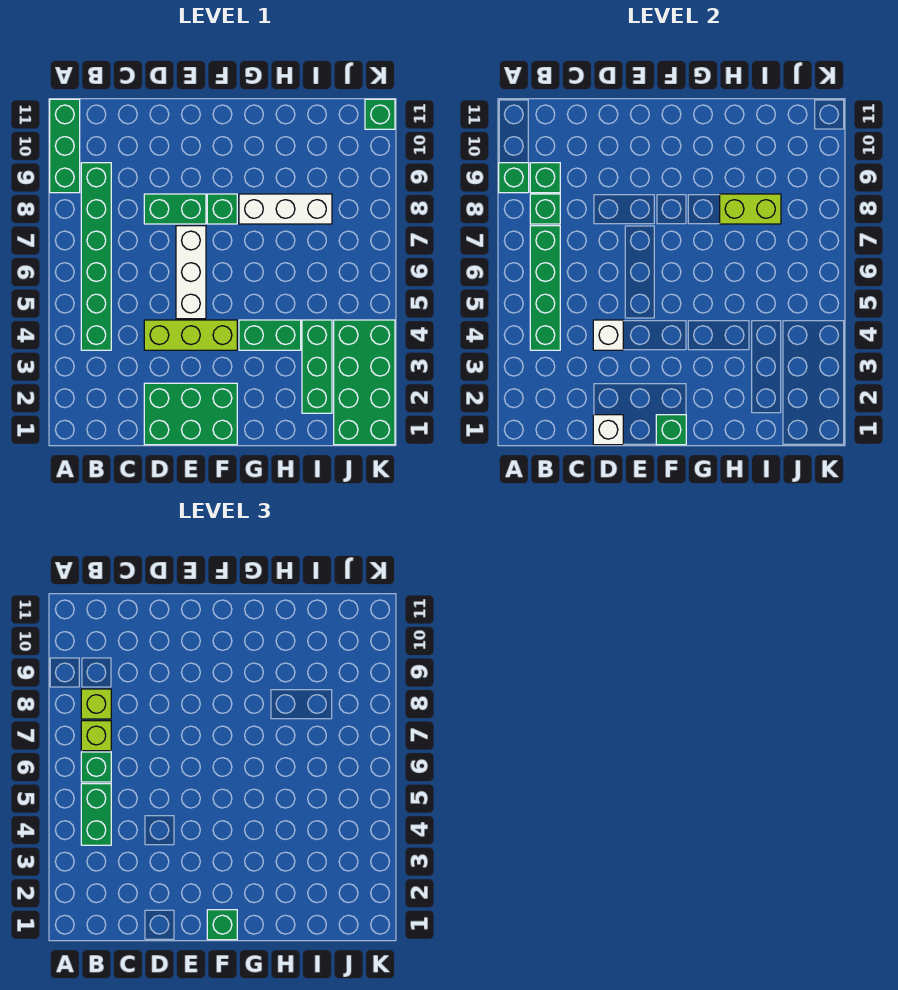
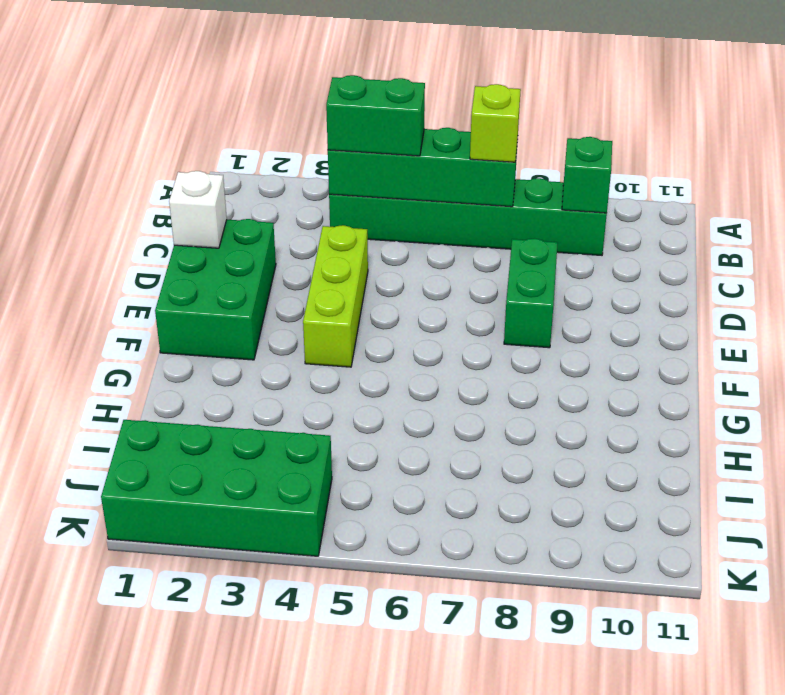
none -> green brick A9:A11 level 1
none -> white brick E5:E7 level 1
none -> green brick F8 level 1

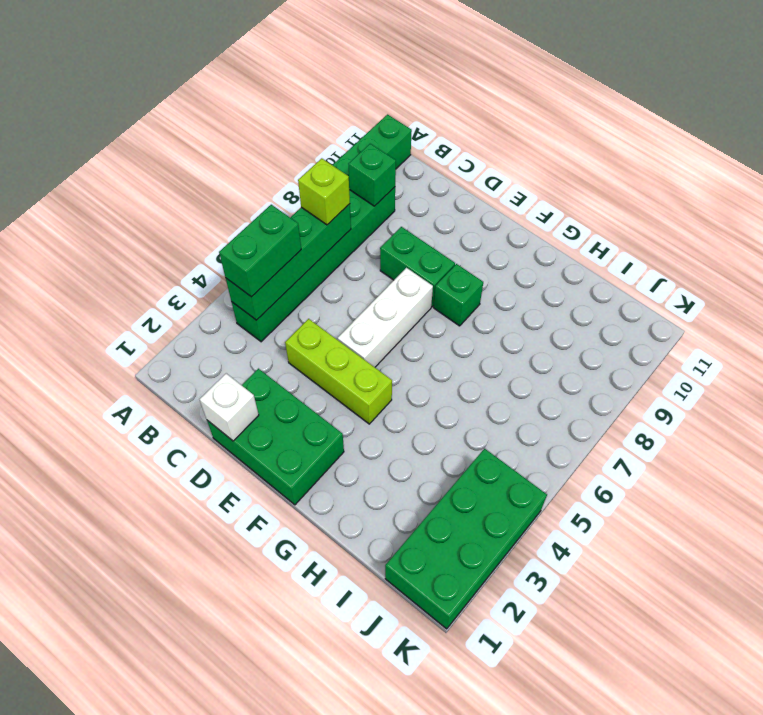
none -> green brick G4:H4 level 1
none -> white brick G8:I8 level 1
none -> green brick I2:I4 level 1

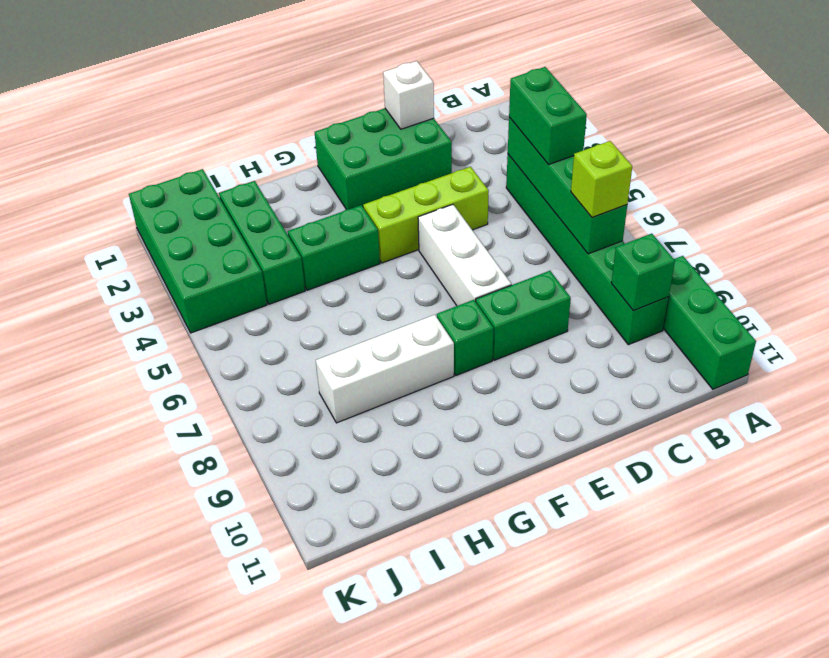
none -> green brick K11 level 1
none -> green brick A9 level 2
none -> green brick B8 level 2

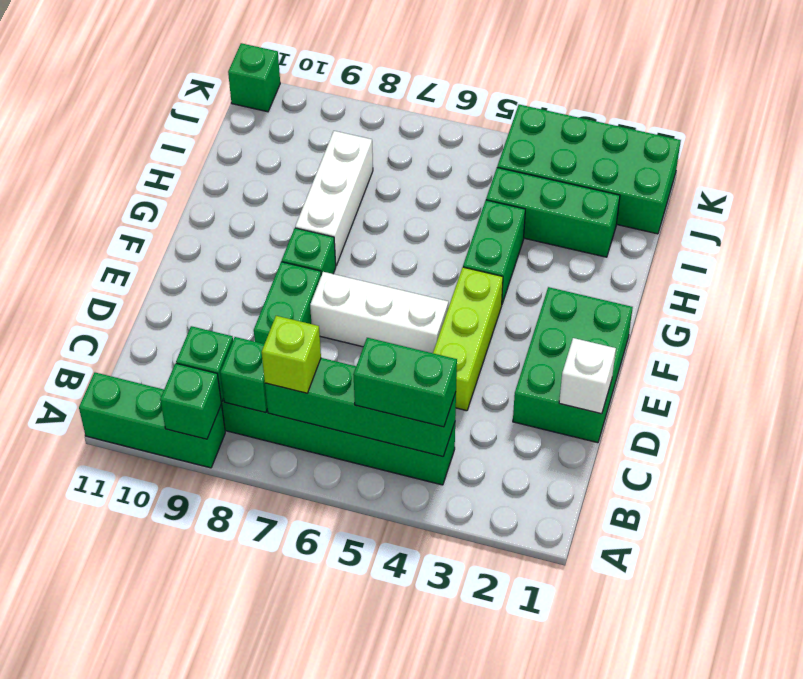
none -> white brick D4 level 2
none -> green brick F1 level 2
none -> lime brick H8:I8 level 2

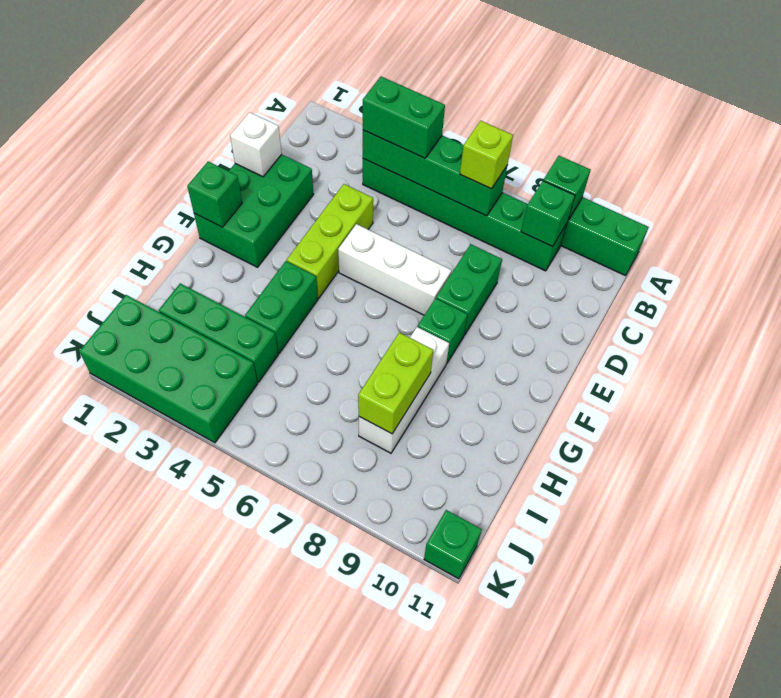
none -> green brick B8 level 2
none -> white brick D4 level 2
none -> green brick B6 level 3

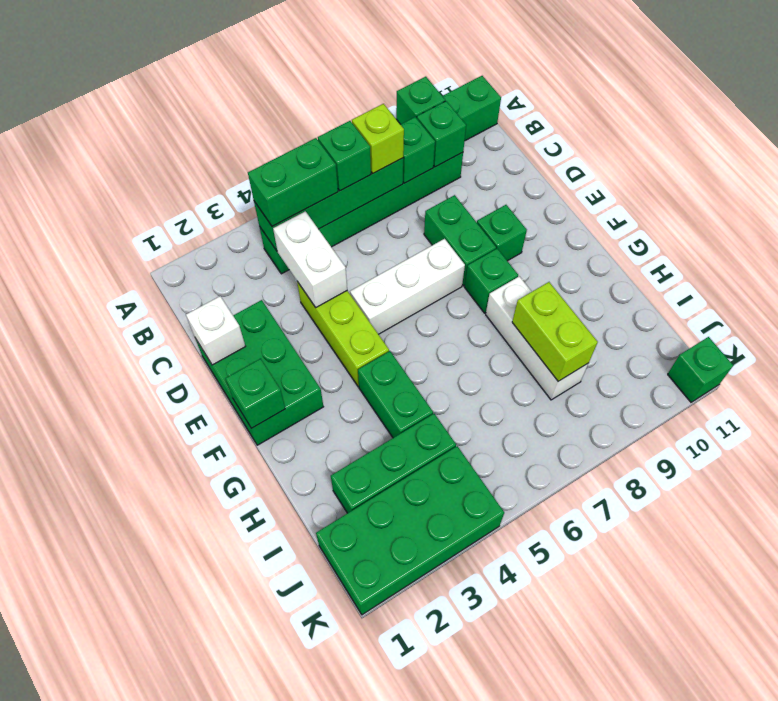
white brick C4:D4 level 2 -> white brick D4 level 2
green brick E9 level 1 -> green brick F1 level 3
none -> lime brick B8 level 3

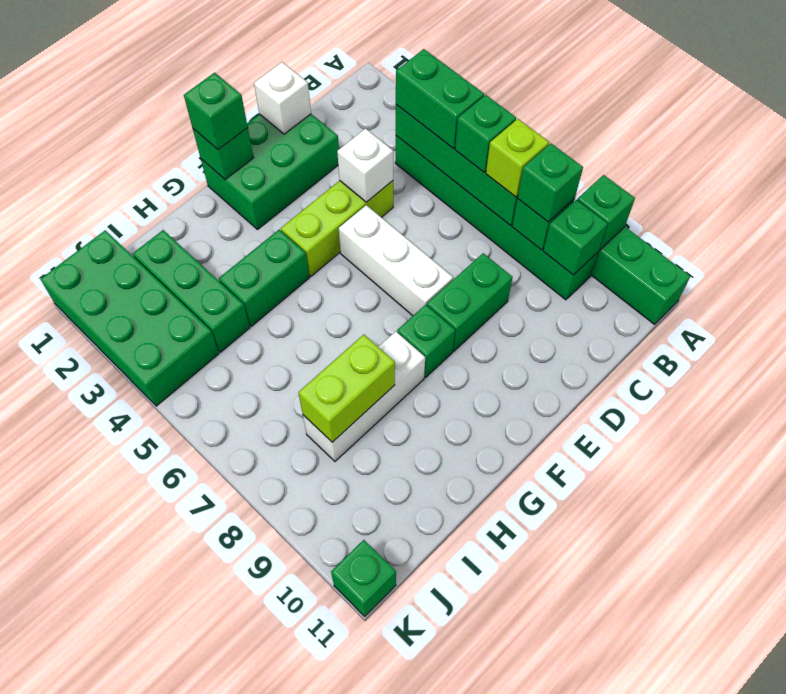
green brick B8 level 3 -> lime brick B8 level 3

